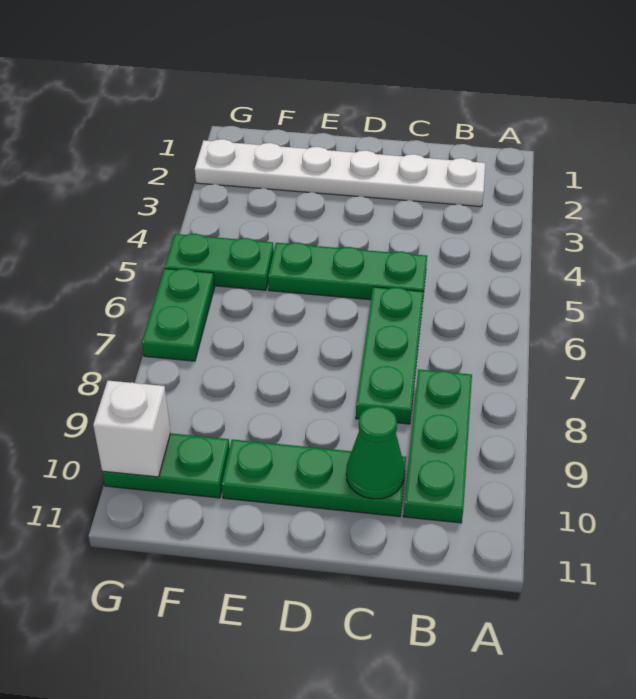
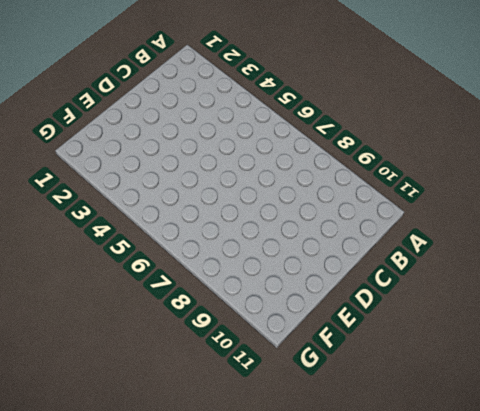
none -> white plate B2:G2 level 1
none -> green plate B8:B10 level 1

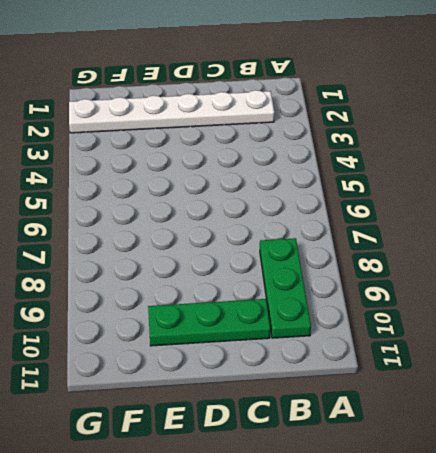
none -> green plate C5:E5 level 1
none -> green plate C6:C8 level 1

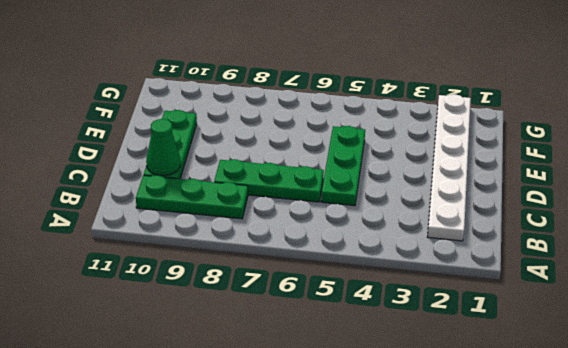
none -> green plate F5:G5 level 1
none -> green plate F10:G10 level 1

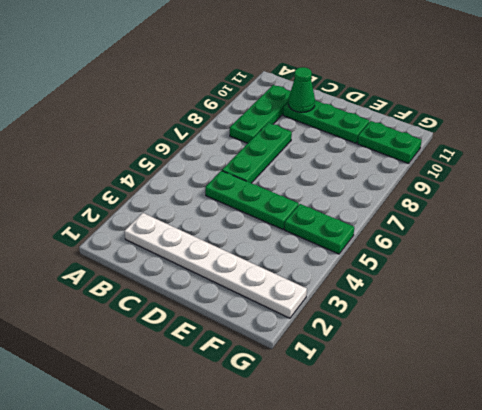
none -> green plate G6:G7 level 1
none -> white brick G10 level 2

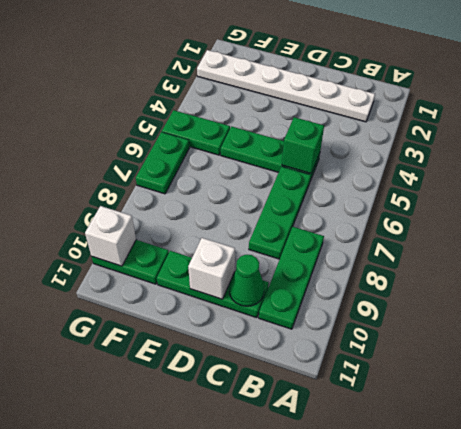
green brick C5 level 2 -> none
white brick D10 level 2 -> none

